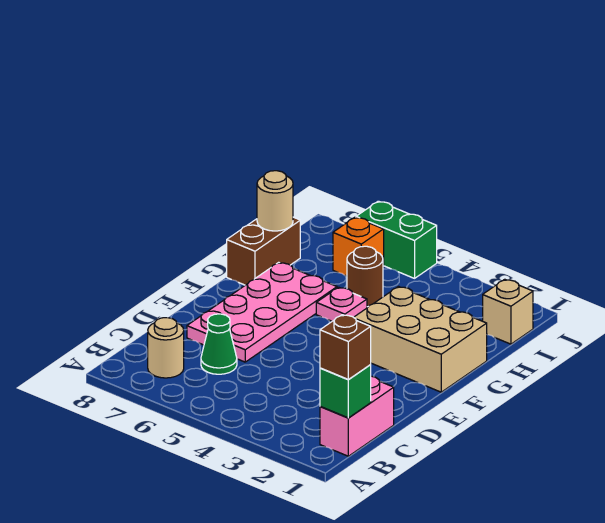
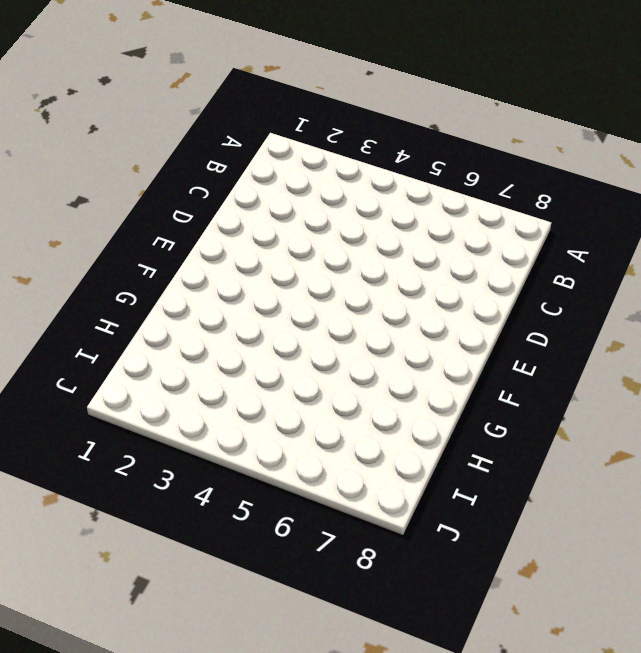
none -> pink brick B1:C1 level 1
none -> tan round brick B7 level 1
none -> green cone C6 level 1

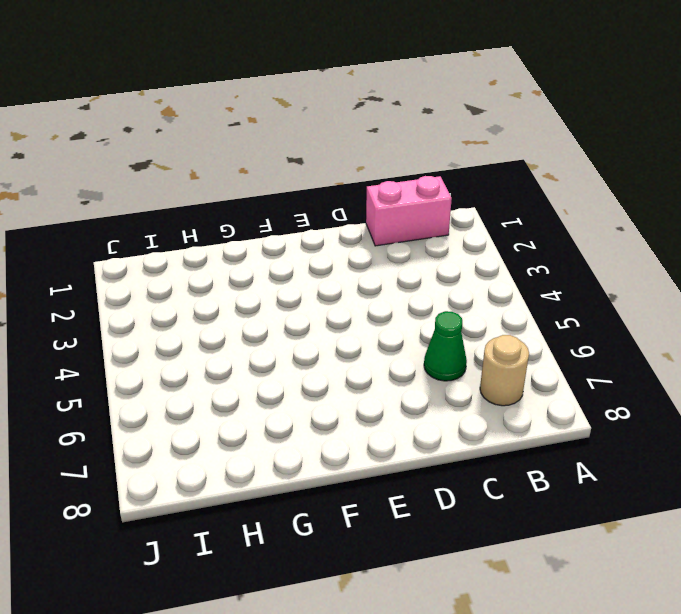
none -> pink plate D6:G7 level 1
none -> tan brick F1:G3 level 1
none -> pink plate G5 level 1

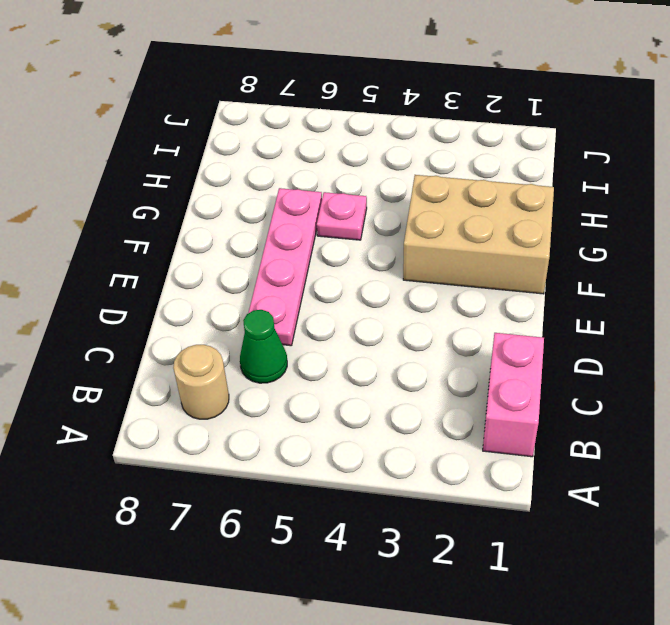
pink plate D6:G6 level 1 -> pink plate D6:G7 level 1
none -> brown brick G8:H8 level 1
none -> brown round brick H5 level 1
none -> tan brick I1 level 1

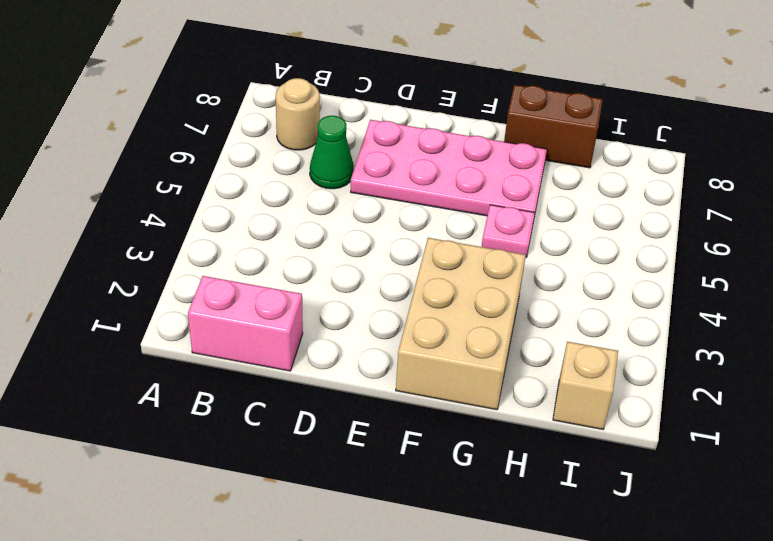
none -> brown round brick H5 level 1
none -> orange brick I6 level 1
none -> green brick J5:J6 level 1

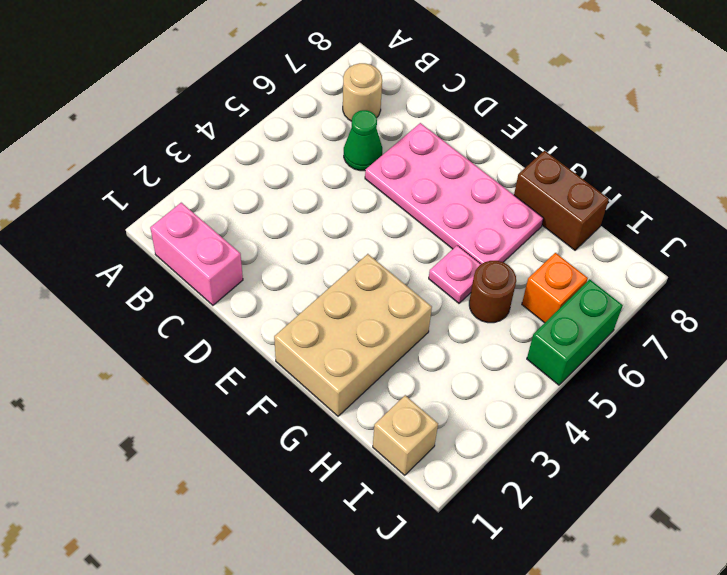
none -> green brick B1 level 2
none -> tan round brick H8 level 2
none -> brown brick B1 level 3

